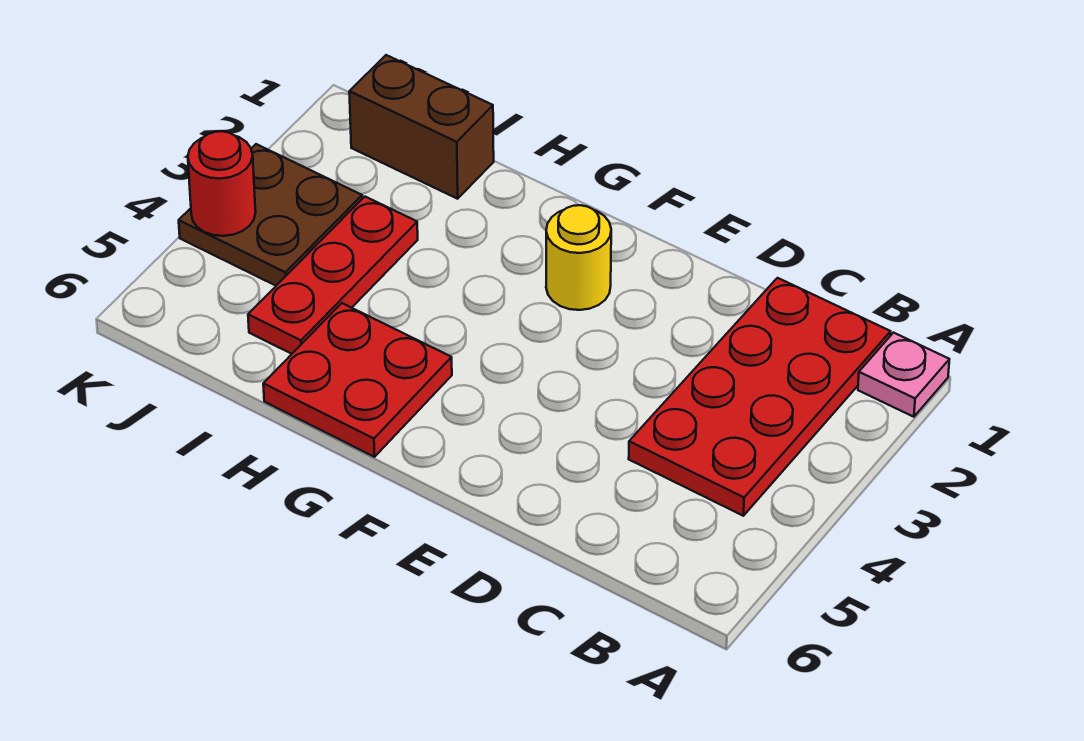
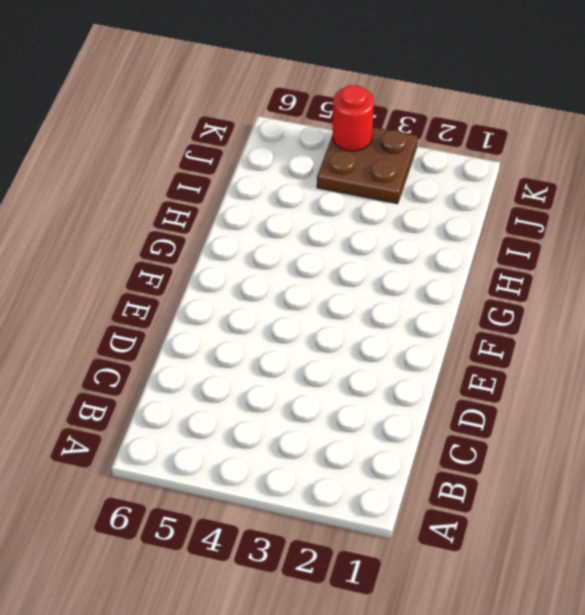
none -> pink plate A1 level 1
none -> red plate B1:C4 level 1

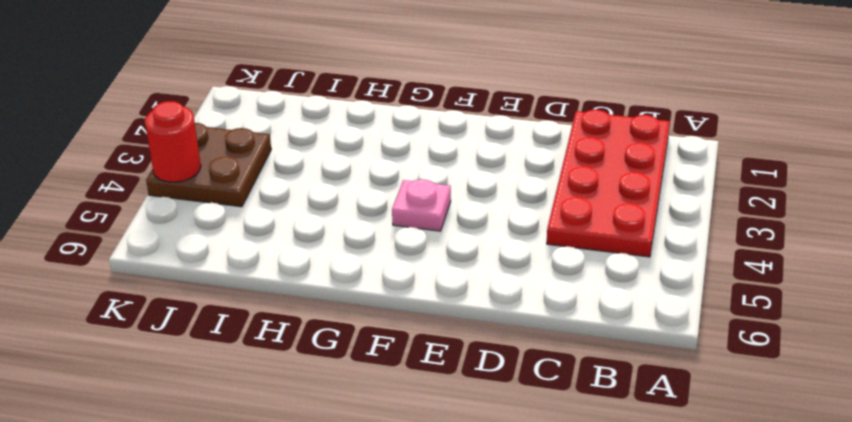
pink plate F4 level 1 -> pink plate A1 level 1
none -> yellow round brick F2 level 1
none -> red plate G5:H6 level 1

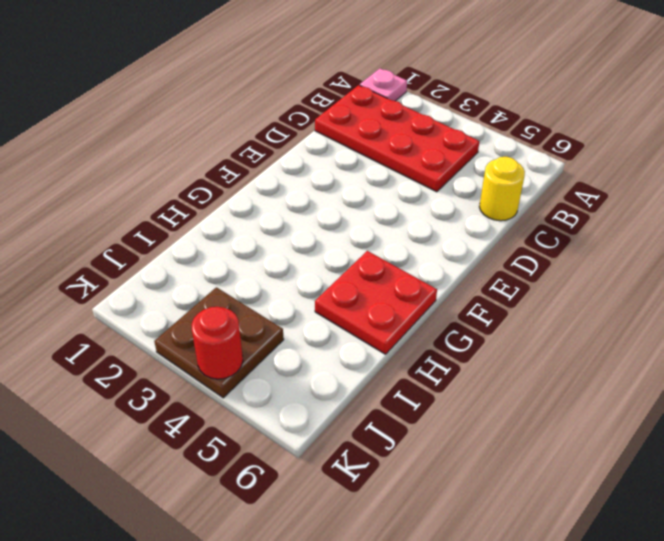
yellow round brick C6 level 1 -> yellow round brick F2 level 1
none -> brown brick I1:J1 level 1
none -> red plate I3:I5 level 1

